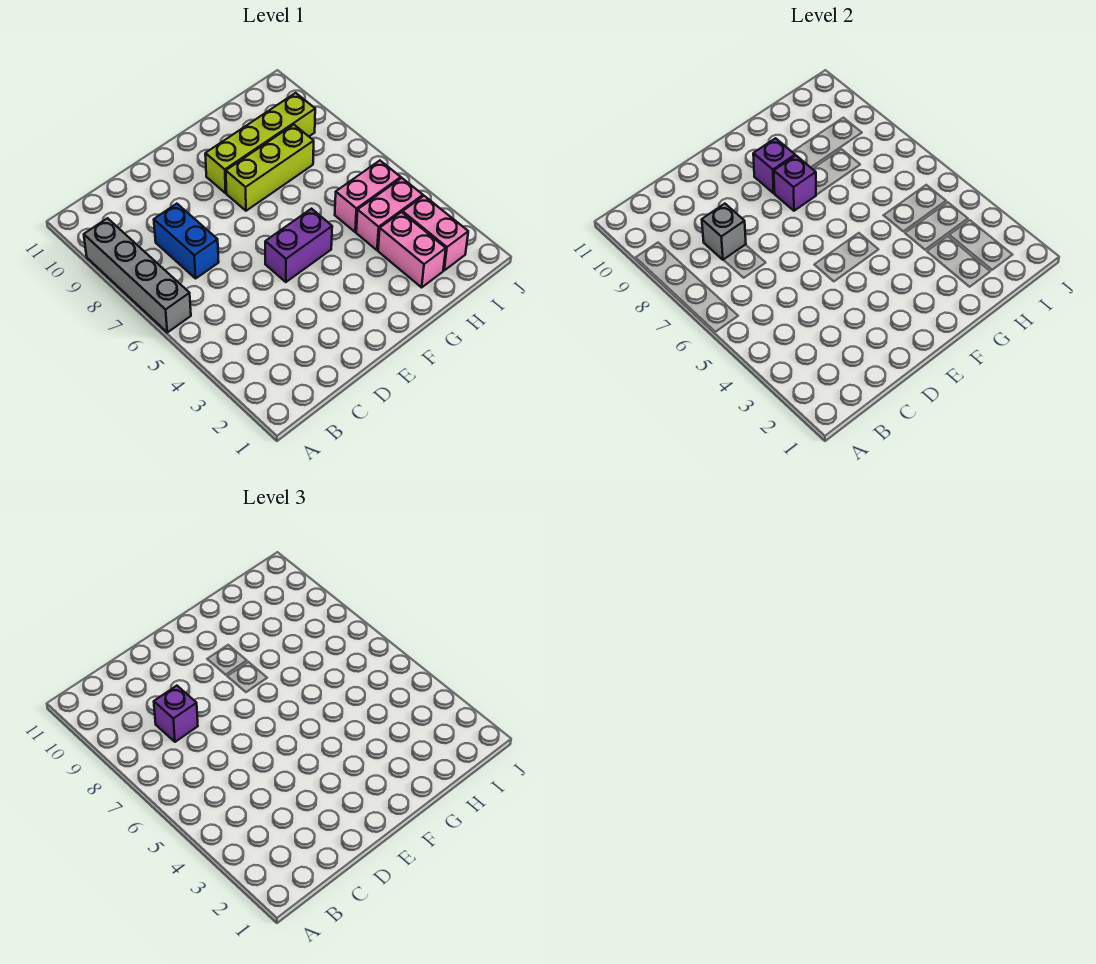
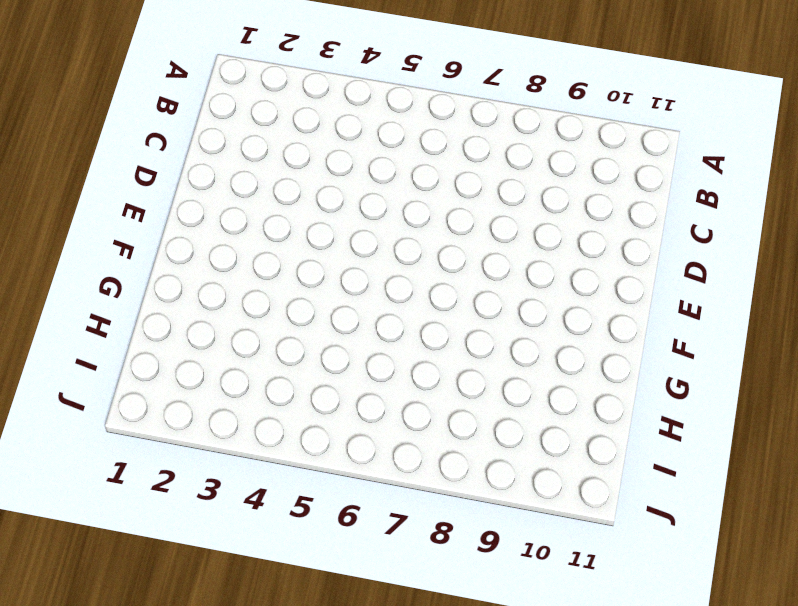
none -> grey brick A6:A9 level 1
none -> blue brick C7:C8 level 1
none -> purple brick E5:F5 level 1

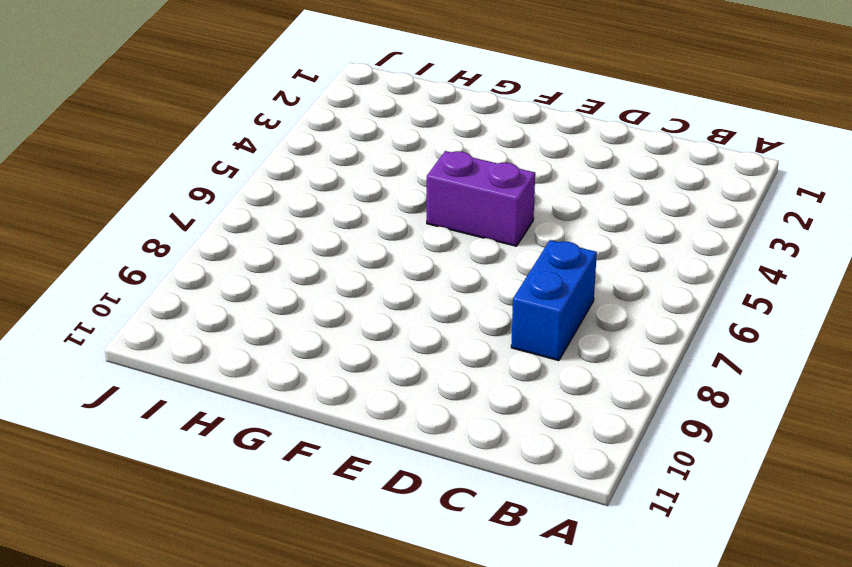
none -> grey brick A6:A9 level 1
none -> lime brick F8:H8 level 1
none -> lime brick F9:I9 level 1

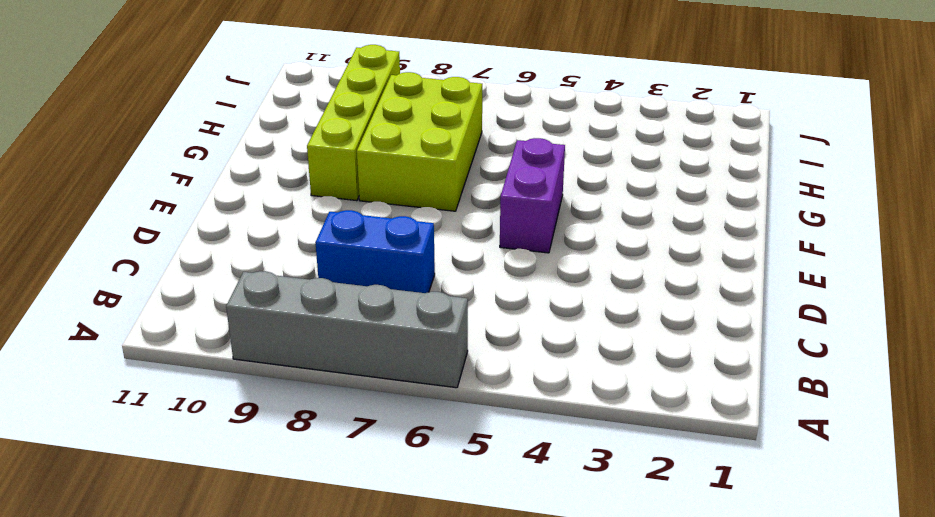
lime brick F7:H8 level 1 -> lime brick F8:H8 level 1
none -> pink brick H2:H3 level 1
none -> pink brick H4:I4 level 1
none -> pink brick H5:I5 level 1

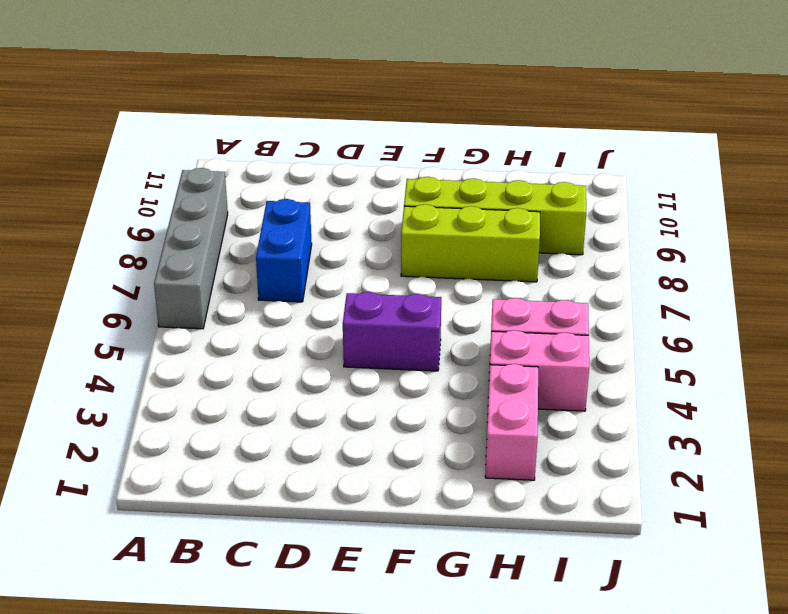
none -> pink brick I2:I3 level 1
none -> grey brick C8 level 2
none -> purple brick F8 level 2

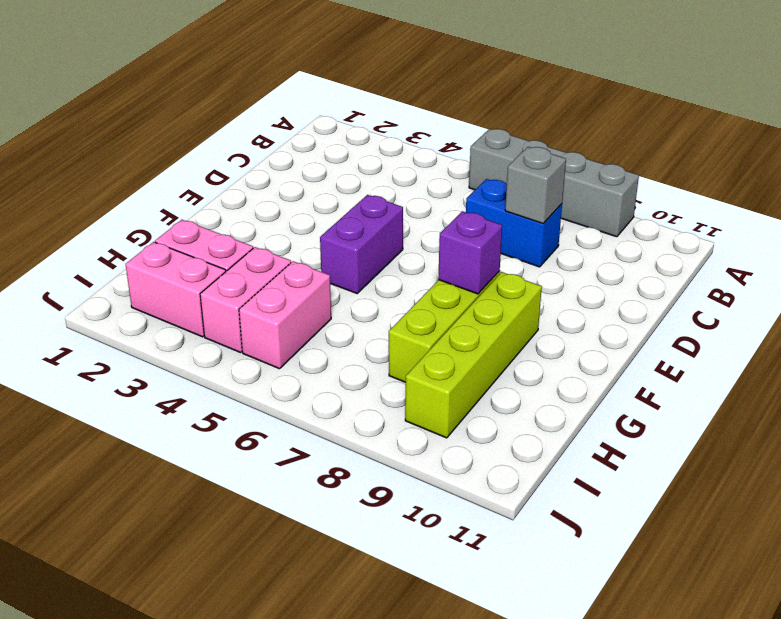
none -> purple brick F9 level 2
none -> purple brick C8 level 3

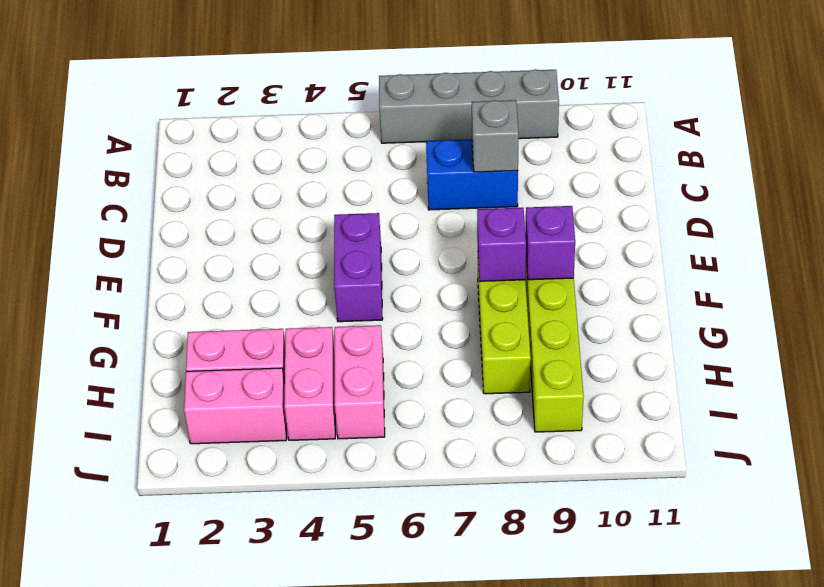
none -> purple brick C8 level 3

